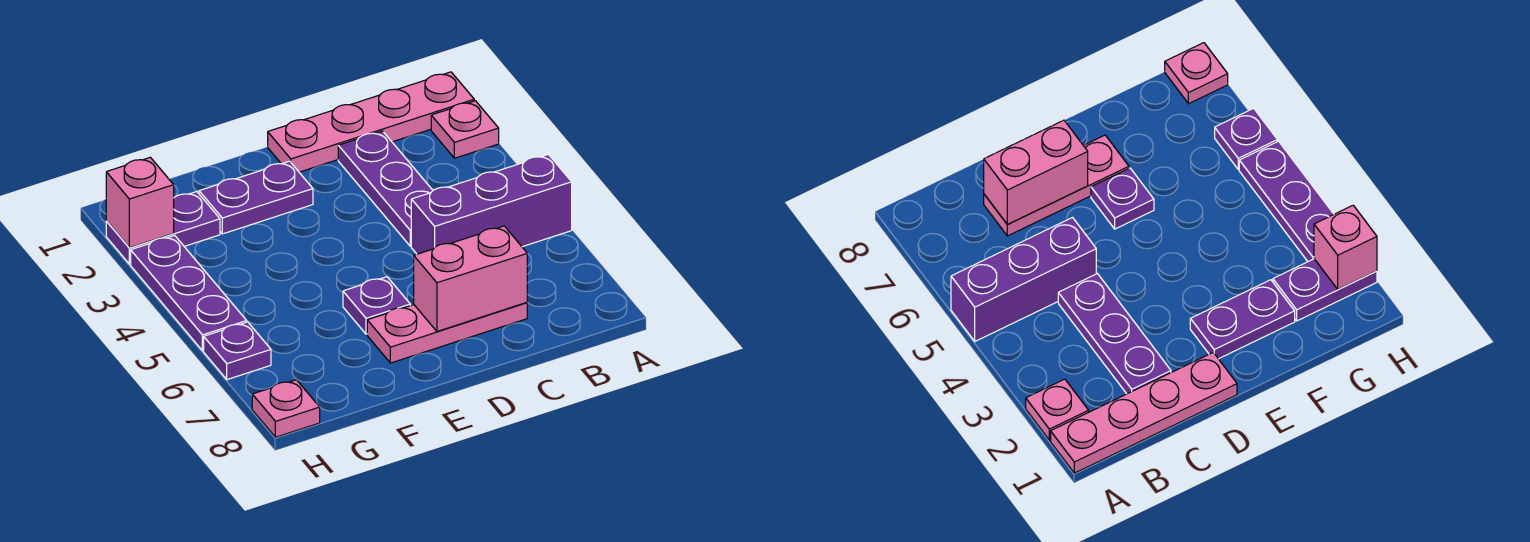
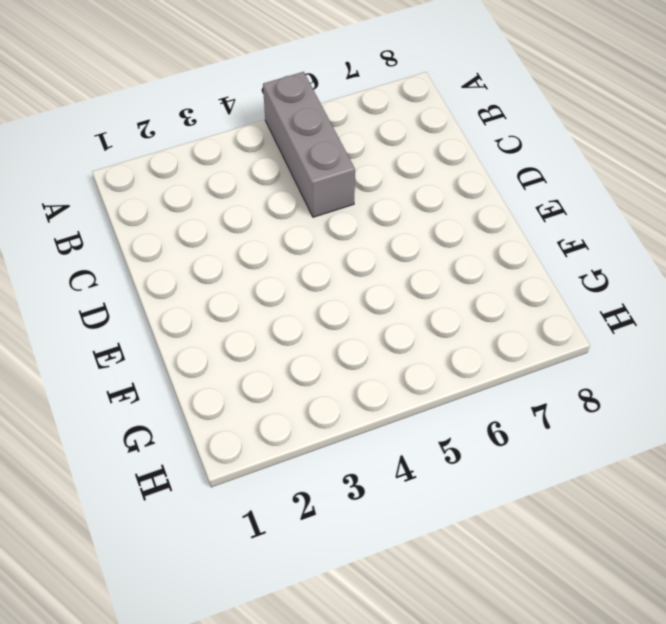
grey brick A5:C5 level 1 -> purple brick A5:C5 level 1
none -> pink plate A1:D1 level 1
none -> pink plate A2 level 1
none -> purple plate C2:C4 level 1

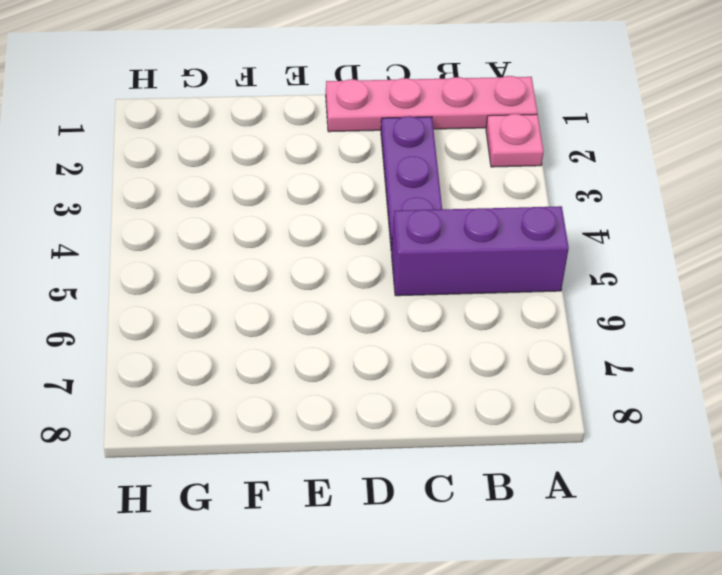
none -> pink plate C7:E7 level 1
none -> purple plate E2:F2 level 1
none -> purple plate E6 level 1

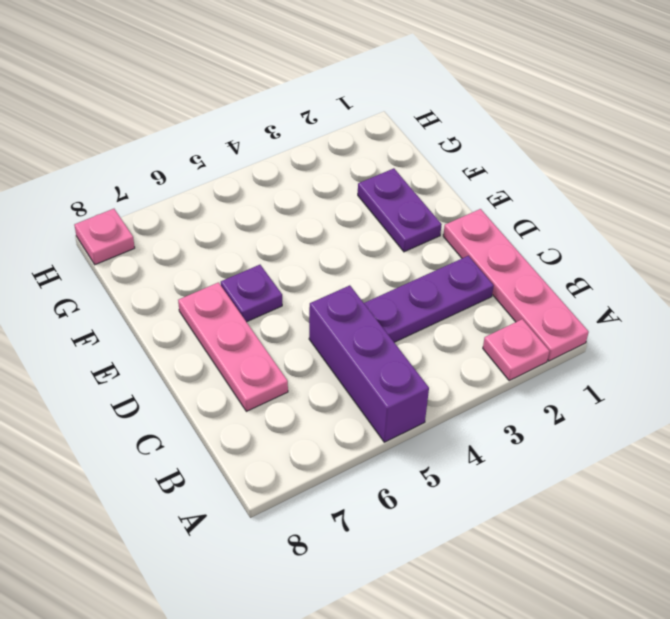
none -> purple plate G2:H2 level 1
none -> purple plate H3:H5 level 1
none -> purple plate H6 level 1

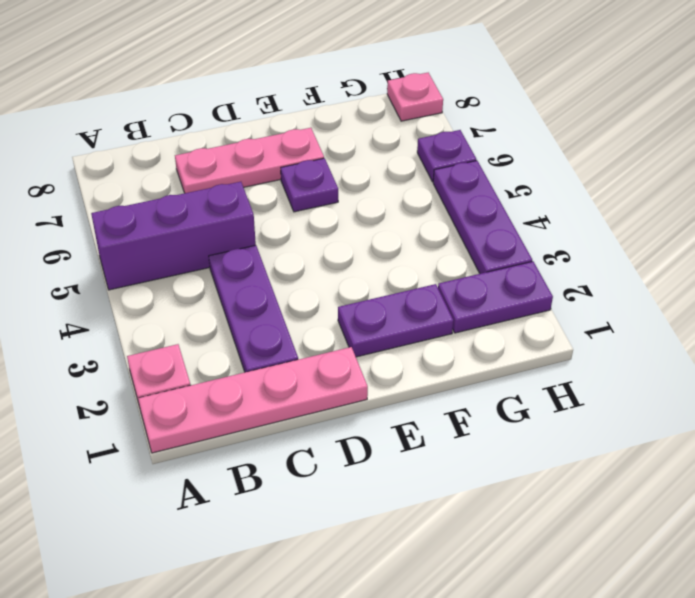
none -> pink brick C7:D7 level 2
none -> pink brick H2 level 2

